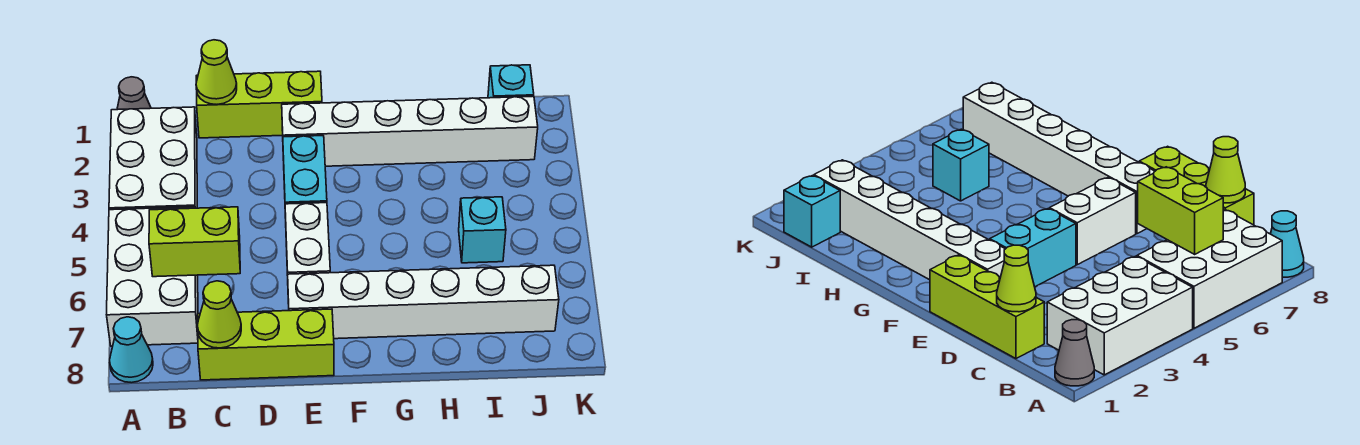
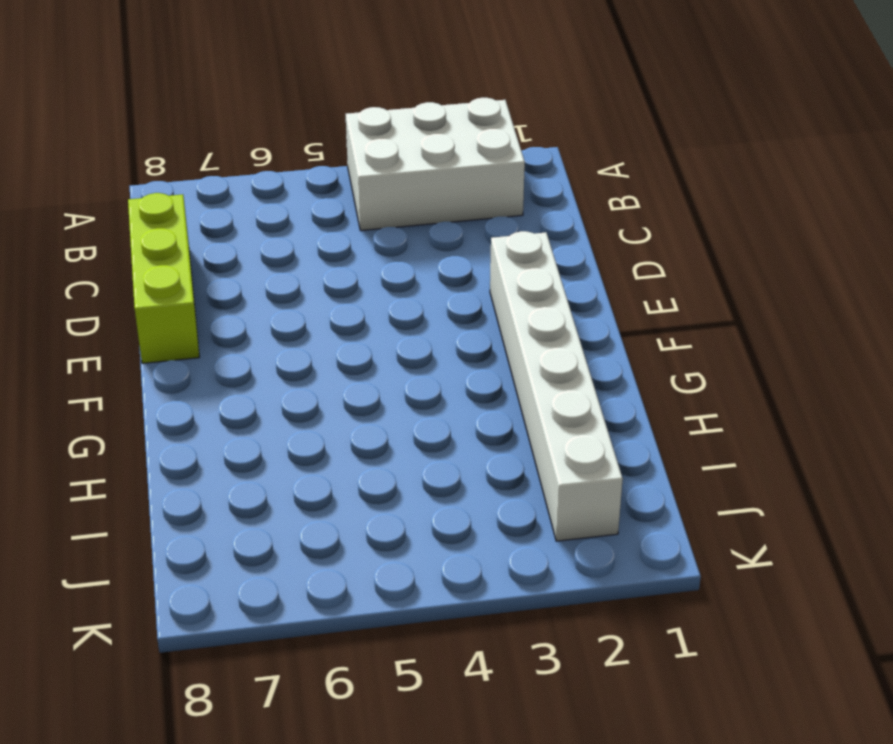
none -> grey cone A1 level 1
none -> white brick A5:B7 level 1
none -> cyan cone A8 level 1

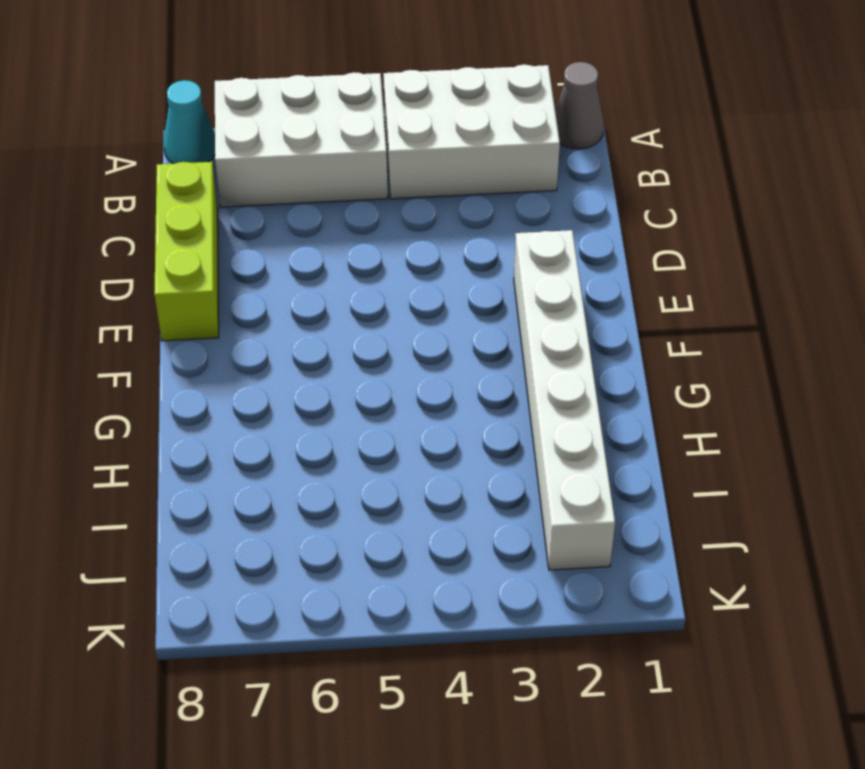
none -> lime brick C1:E1 level 1
none -> cyan brick E3:E4 level 1
none -> white brick E5:E6 level 1

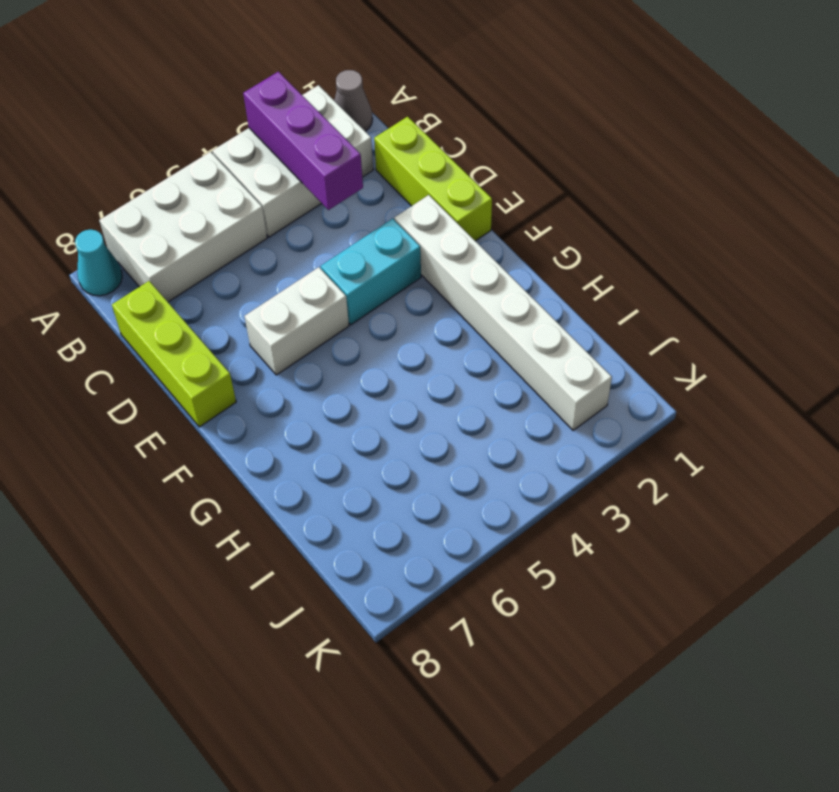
purple brick A3:C3 level 2 -> none
none -> white brick E7:J7 level 1
none -> cyan brick I5 level 1
none -> cyan brick J1 level 1

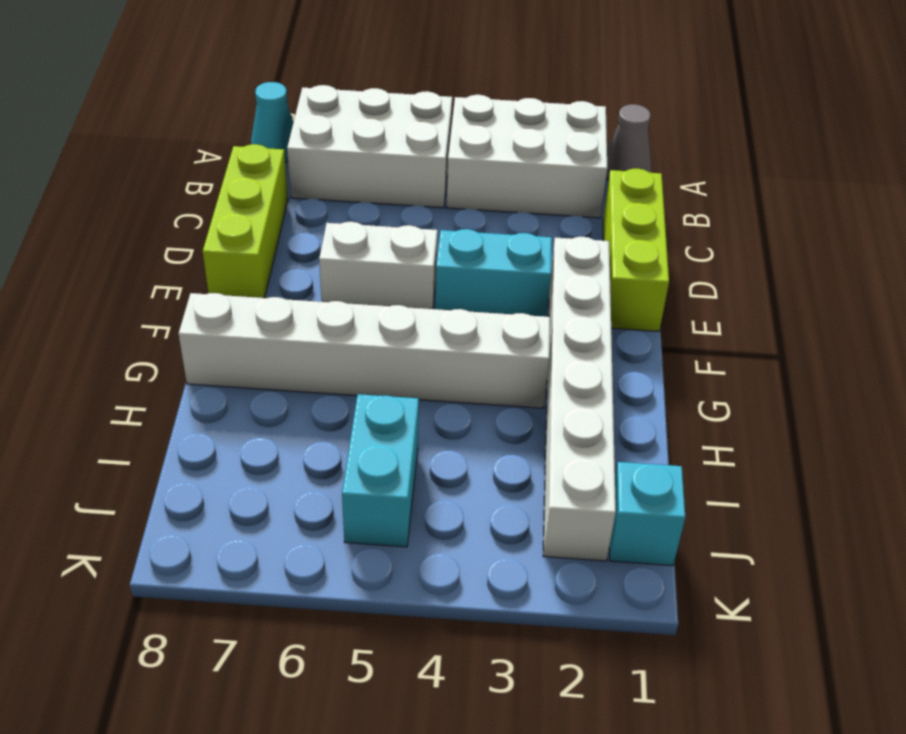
white brick G3:G8 level 1 -> white brick E7:J7 level 1
cyan brick I5:J5 level 1 -> cyan brick I5 level 1
none -> lime brick B6:C6 level 2
none -> lime cone C1 level 2
none -> lime cone C8 level 2

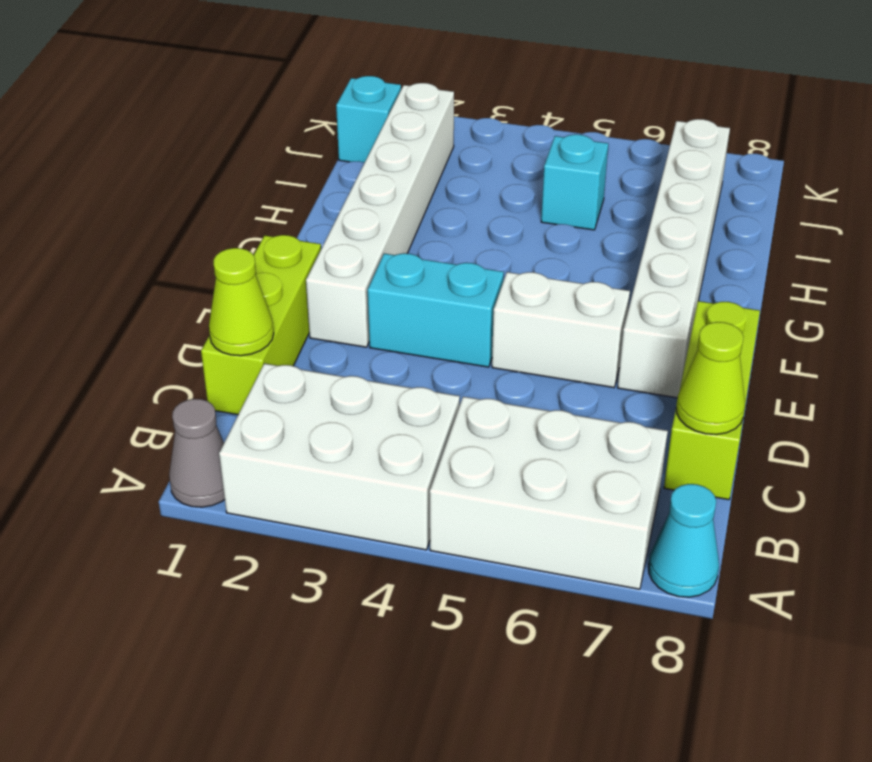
none -> lime brick B6:C6 level 2

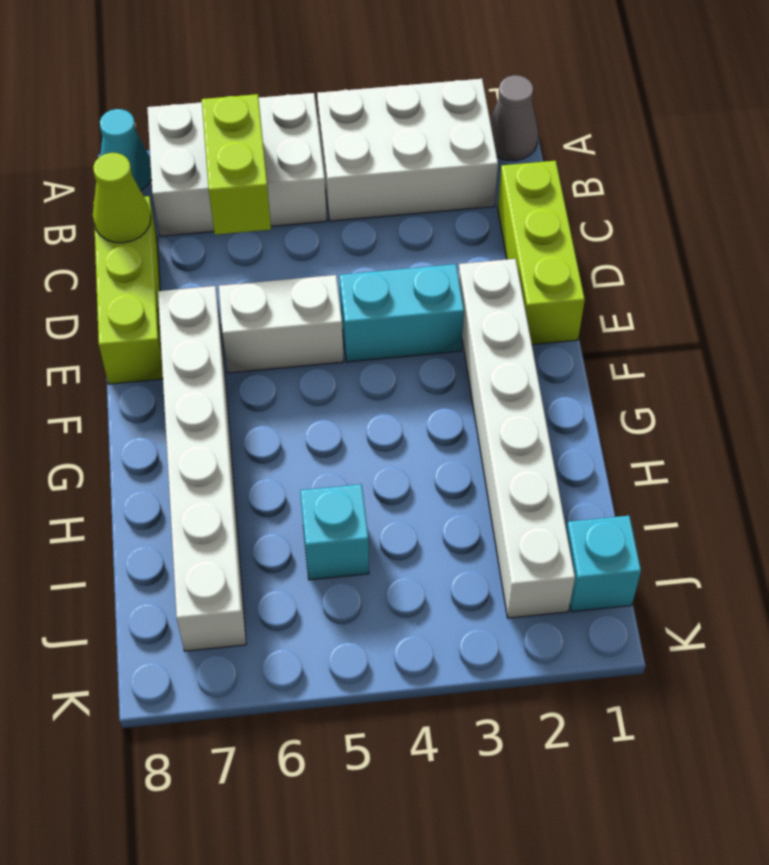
none -> lime cone C1 level 2

